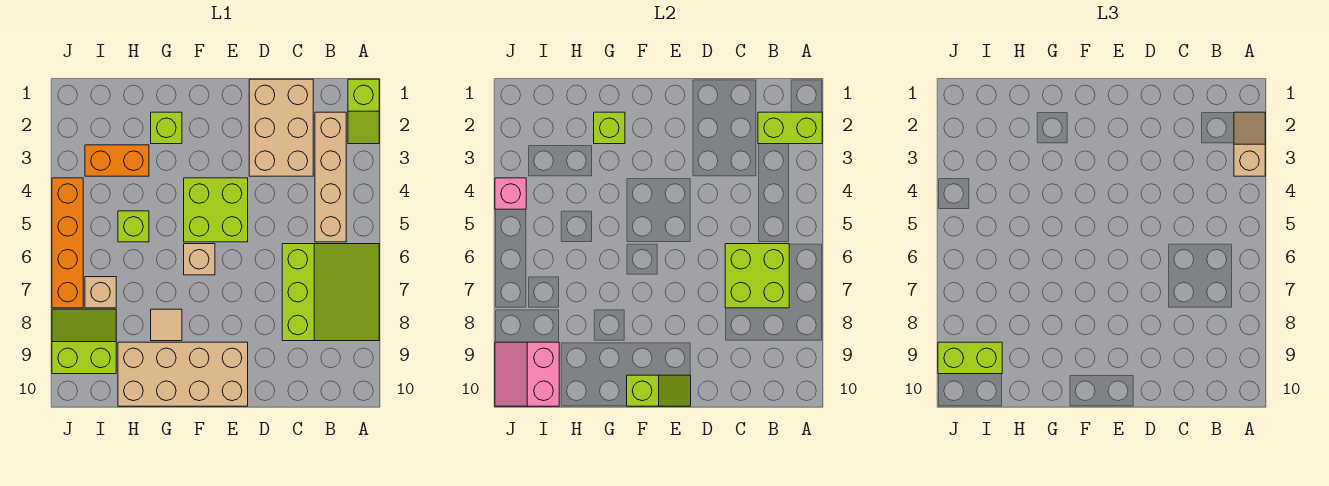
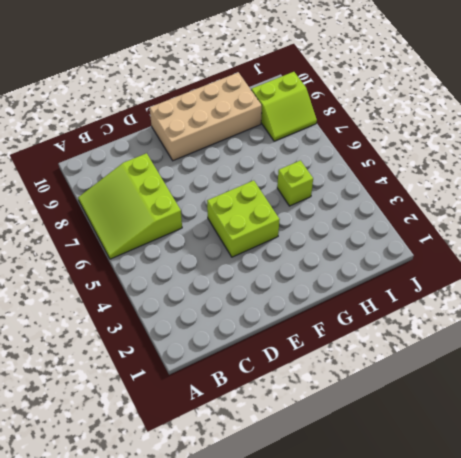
none -> lime slope A1:A2 level 1 top 1
none -> tan brick B2:B5 level 1
none -> tan brick C1:D3 level 1

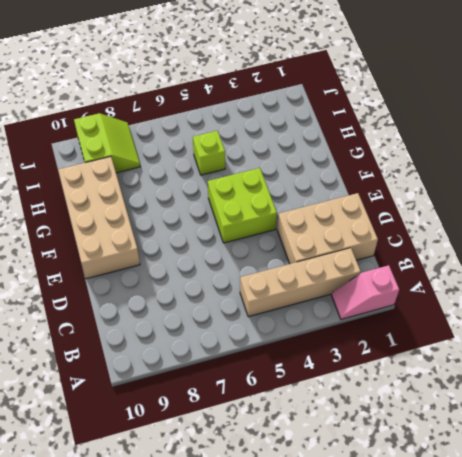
pink slope A1:A2 level 1 top 1 -> lime slope A1:A2 level 1 top 1
none -> lime slope A6:C8 level 1 top C
none -> tan brick F6 level 1
none -> lime brick G2 level 1

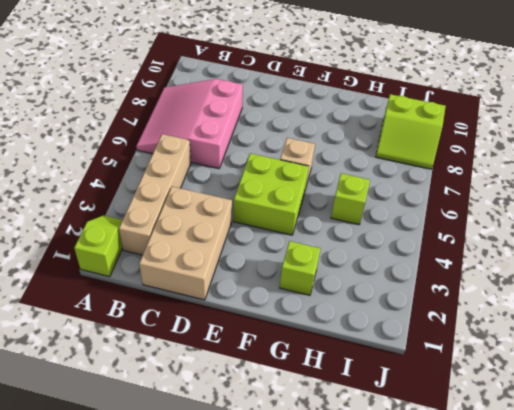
pink slope A6:C8 level 1 top C -> lime slope A6:C8 level 1 top C
none -> tan brick E9:H10 level 1
none -> tan tile G8 level 1
none -> orange brick H3:I3 level 1

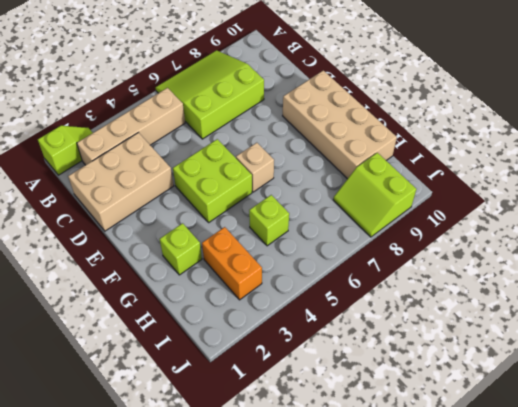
none -> tan tile G8 level 1
none -> tan brick I7 level 1
none -> orange brick J4:J7 level 1

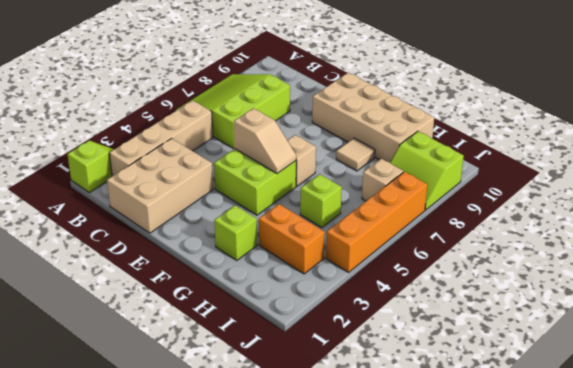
tan slope E5:F5 level 2 top E -> tan slope A2:A3 level 3 top 3
none -> lime brick A2:B2 level 2
none -> lime brick B6:C7 level 2
none -> lime slope E10:F10 level 2 top F

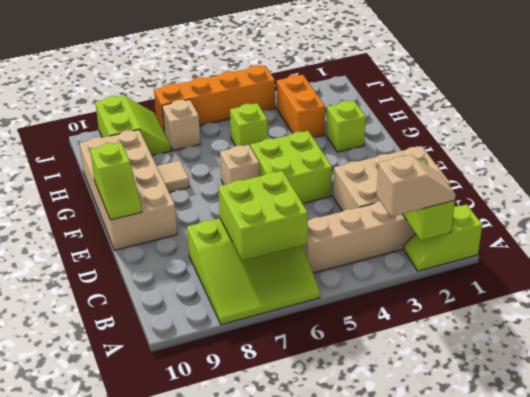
none -> lime brick G2 level 2
none -> pink slope I9:J10 level 2 top I
none -> pink brick J4 level 2

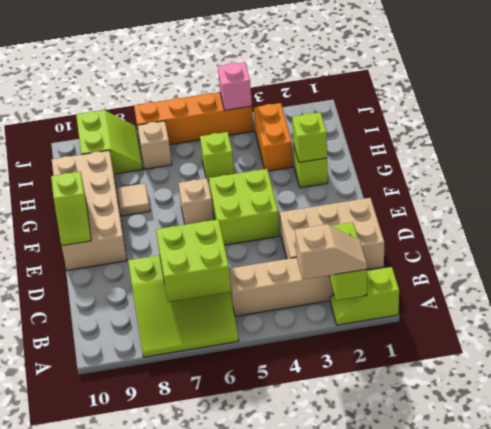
none -> pink slope I9:J10 level 2 top I
none -> lime brick I9:J9 level 3

